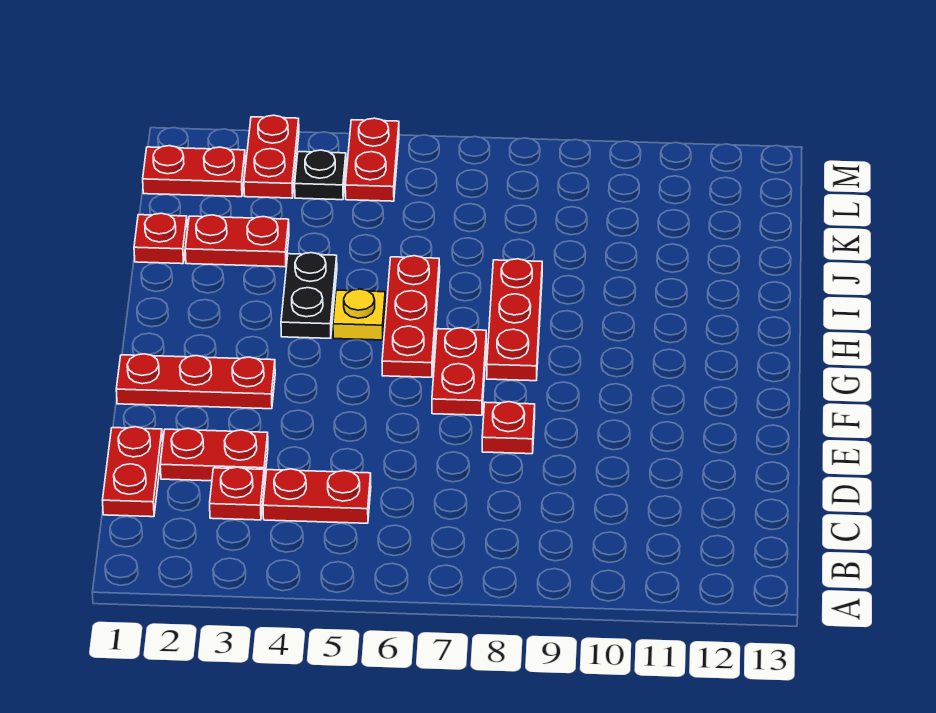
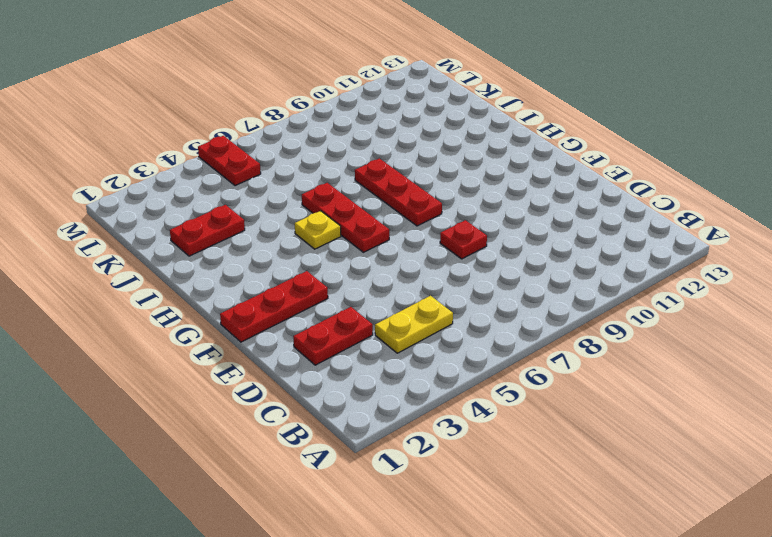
yellow plate C4:C5 level 1 -> red plate C4:C5 level 1
none -> red plate C1:D1 level 1
none -> red plate C3 level 1
none -> red plate F7:G7 level 1

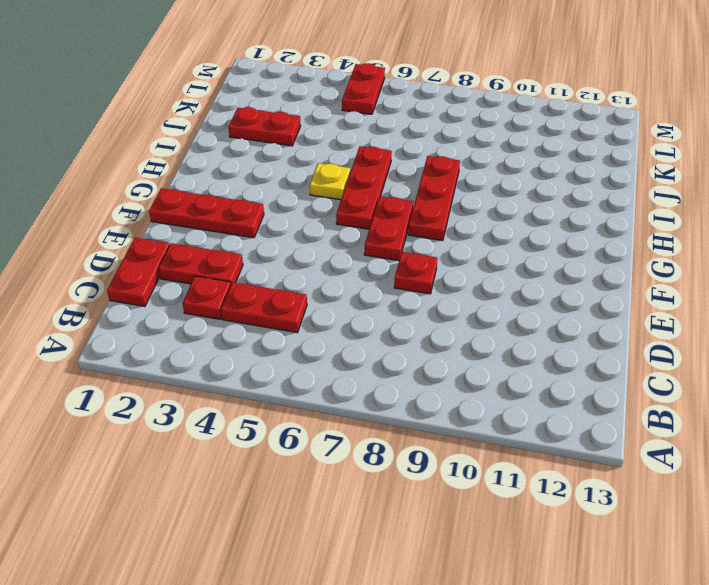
none -> black plate H4:I4 level 1
none -> red plate J1 level 1
none -> red plate L1:L2 level 1

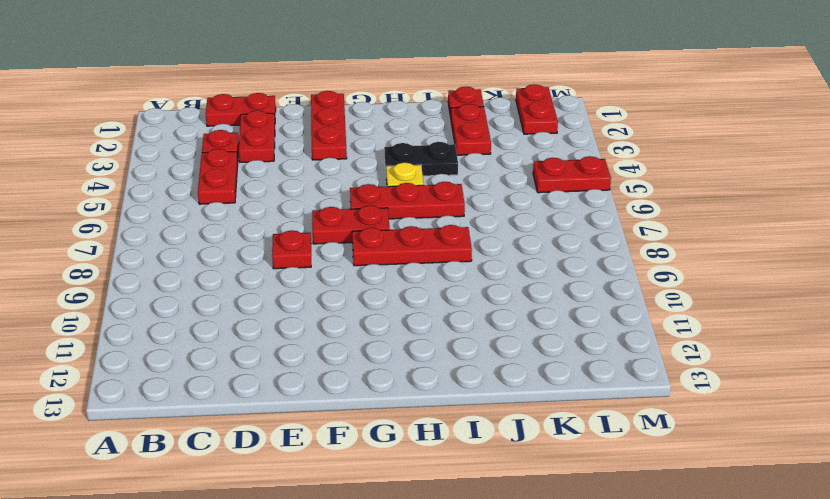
none -> red plate L3:M3 level 1
none -> black plate L4 level 1

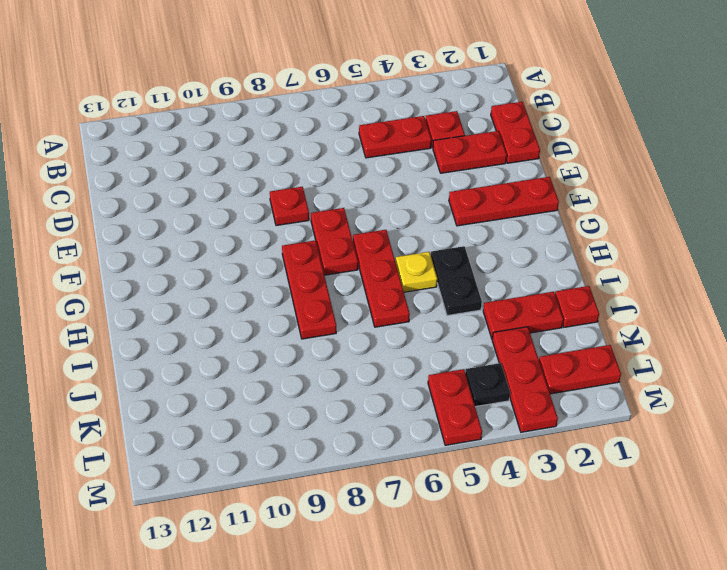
red plate K3:M3 level 1 -> red plate L3:M3 level 1

